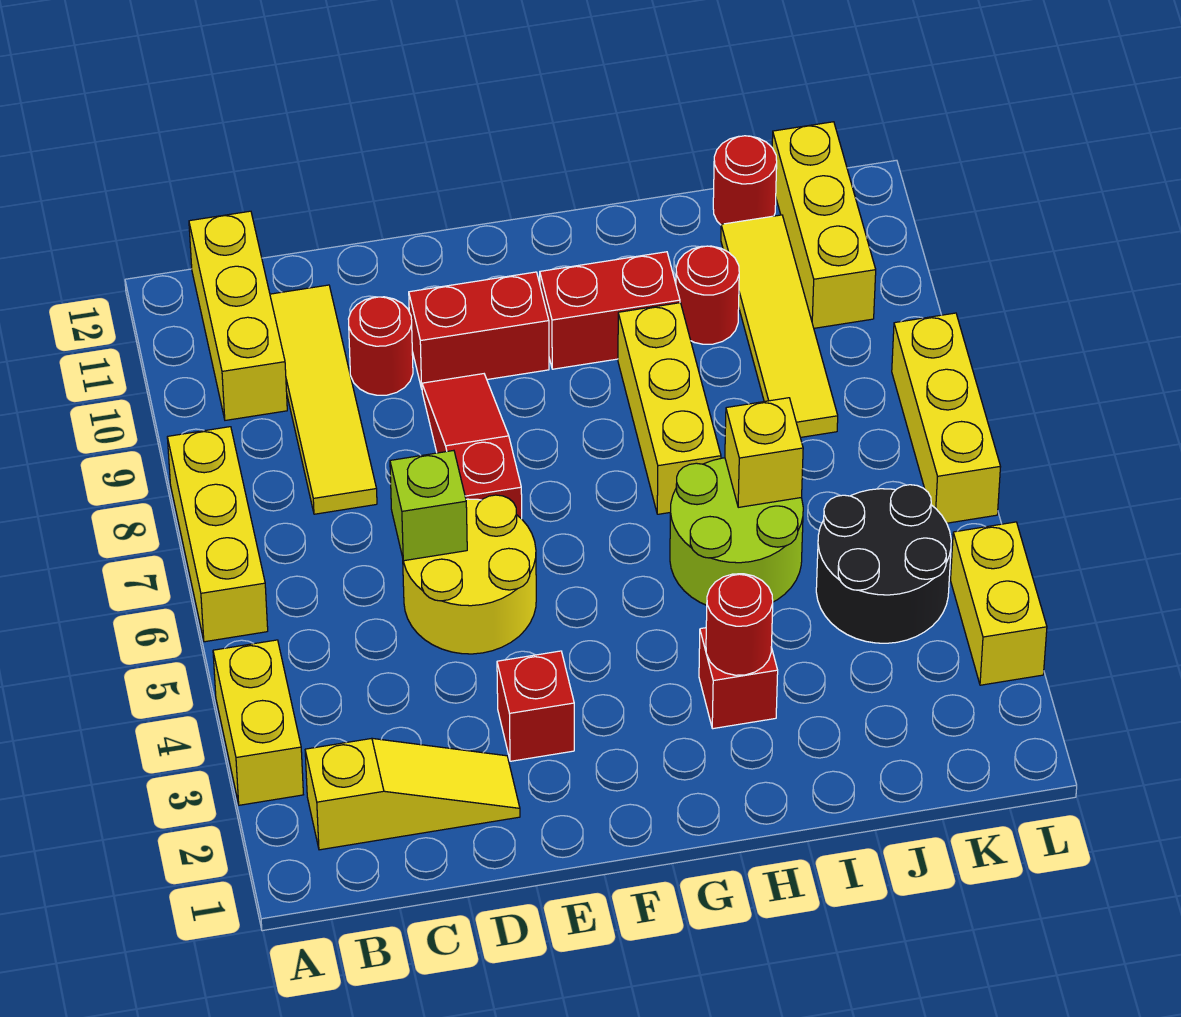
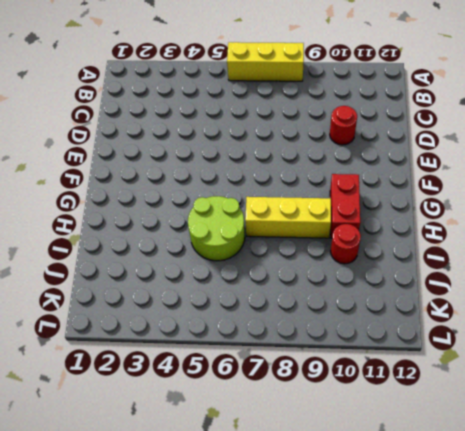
none -> yellow brick A3:A4 level 1
none -> yellow slope B2:D2 level 1 top B
none -> yellow brick B10:B12 level 1

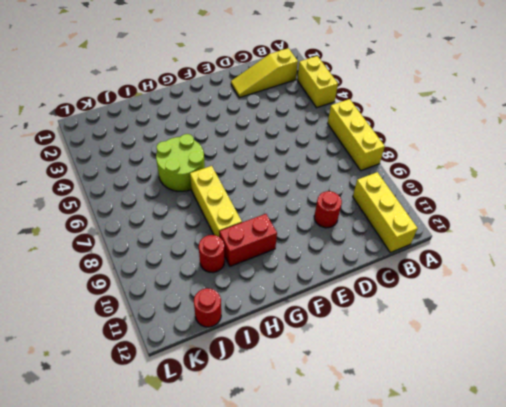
none -> yellow tile C8:C11 level 1
none -> yellow round brick D5:E6 level 1
none -> red brick E3 level 1

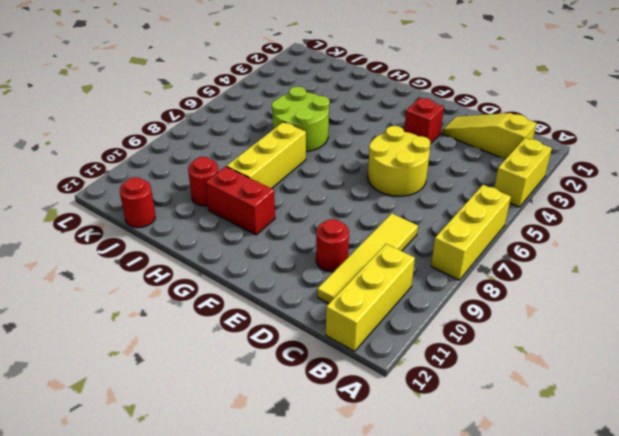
none -> red slope E7:E9 level 1 top 7
none -> red brick E10:F10 level 1
none -> red brick H3 level 1

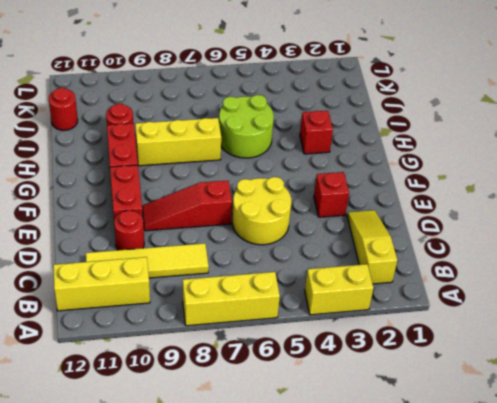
none -> black round brick J4:K5 level 1
none -> yellow tile J8:J11 level 1
none -> yellow brick K10:K12 level 1

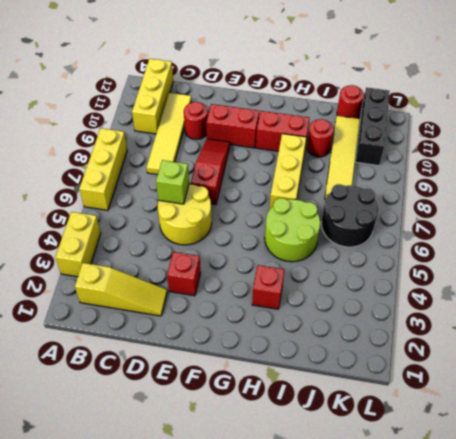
black round brick J6:K7 level 1 -> black round brick J4:K5 level 1
black brick K10:K12 level 1 -> yellow brick K10:K12 level 1
none -> yellow brick L3:L4 level 1
none -> yellow brick L6:L8 level 1
none -> red round brick H3 level 2

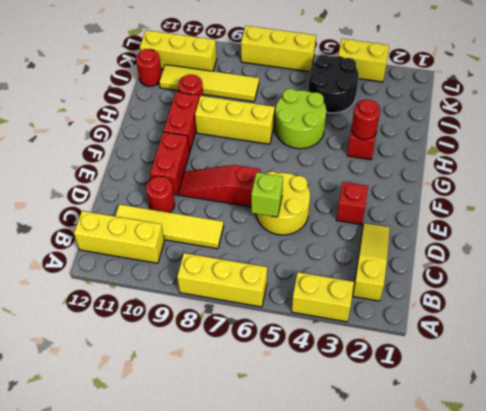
none -> yellow brick I6 level 2

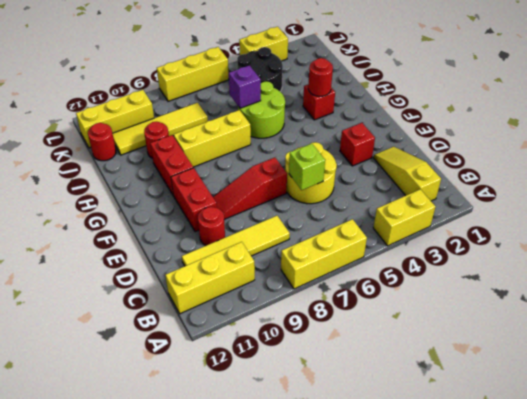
purple brick I6 level 2 -> yellow brick I6 level 2

